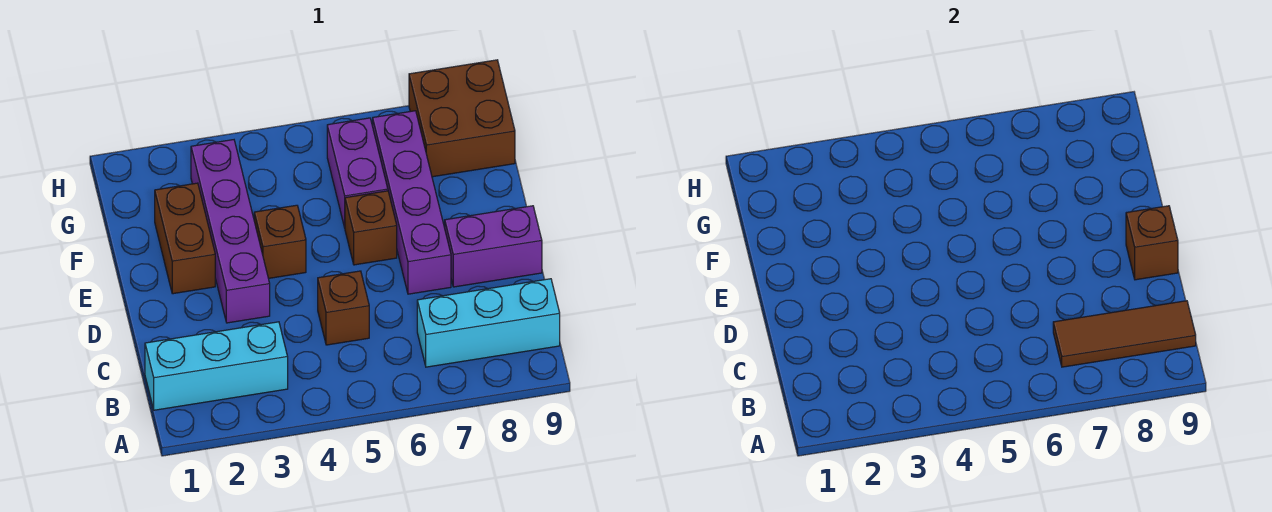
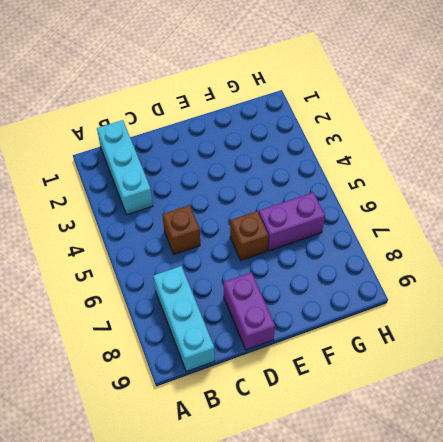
none -> purple brick D3:G3 level 1
none -> purple brick D7:G7 level 1
none -> brown brick E2:F2 level 1

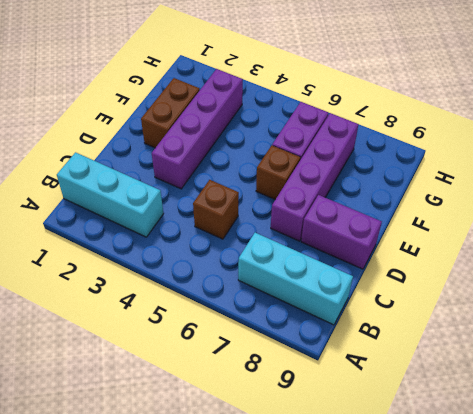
none -> brown brick E4 level 1
none -> brown brick G8:H9 level 1
none -> brown tile B7:B9 level 2

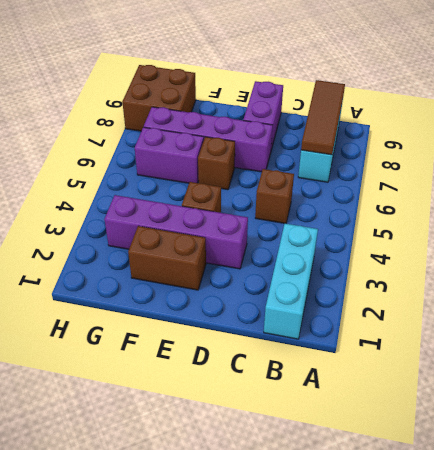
none -> brown brick D9 level 2

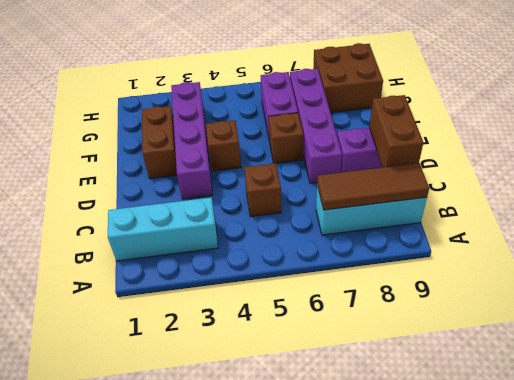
brown brick C9:D9 level 2 -> brown brick D9 level 2

